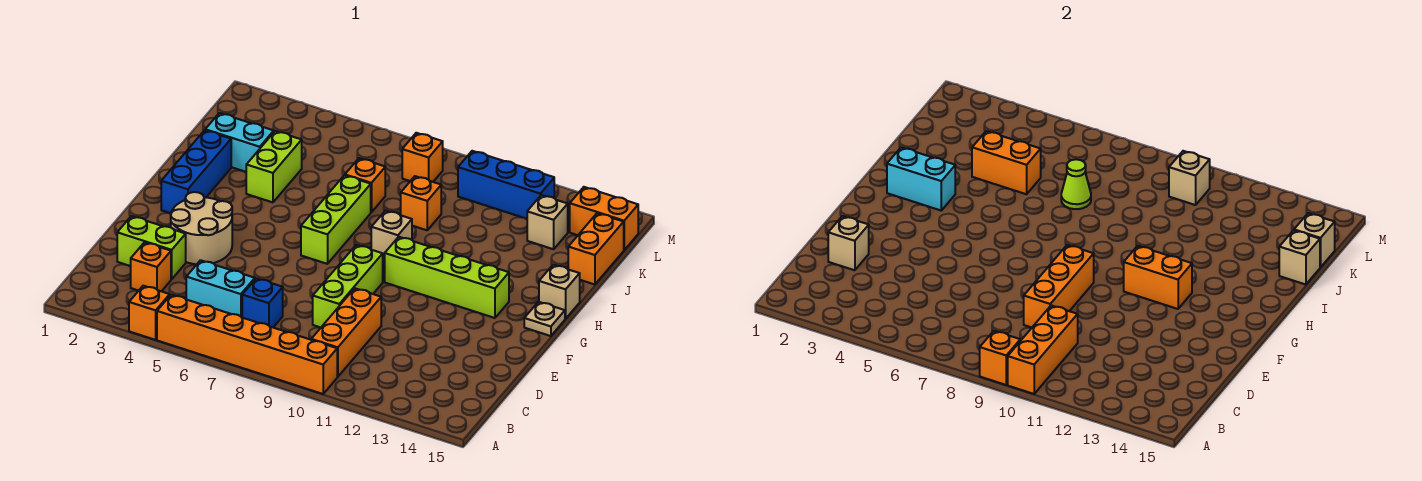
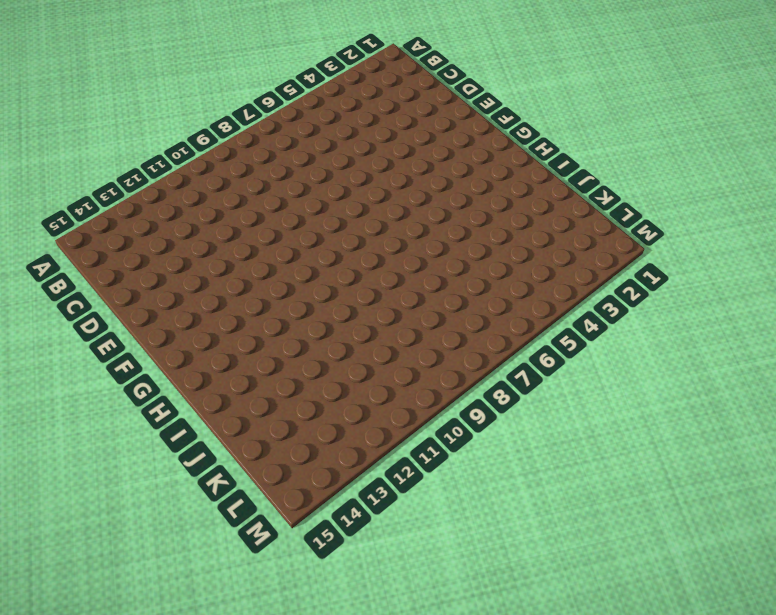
none -> orange brick A4 level 1
none -> orange brick A5:A10 level 1
none -> orange brick B10:D10 level 1
none -> orange brick C3 level 1

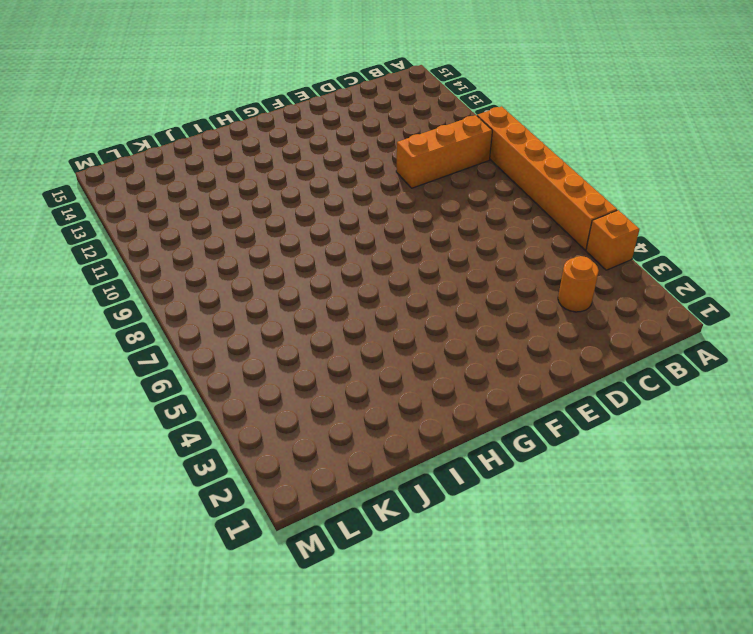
orange round brick C3 level 1 -> orange brick C3 level 1
none -> cyan brick C5:C6 level 1
none -> blue brick C7 level 1
none -> lime brick D2:D3 level 1
none -> lime brick D9:F9 level 1

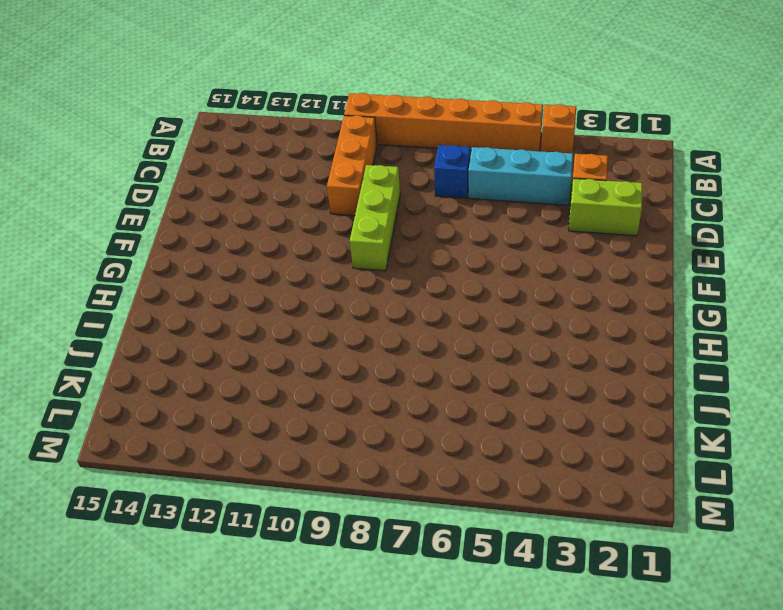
cyan brick C4:C6 level 1 -> cyan brick C5:C6 level 1
none -> tan round brick E3:F4 level 1
none -> blue brick G2:I2 level 1
none -> lime brick G7:I7 level 1
none -> lime brick G10:G13 level 1

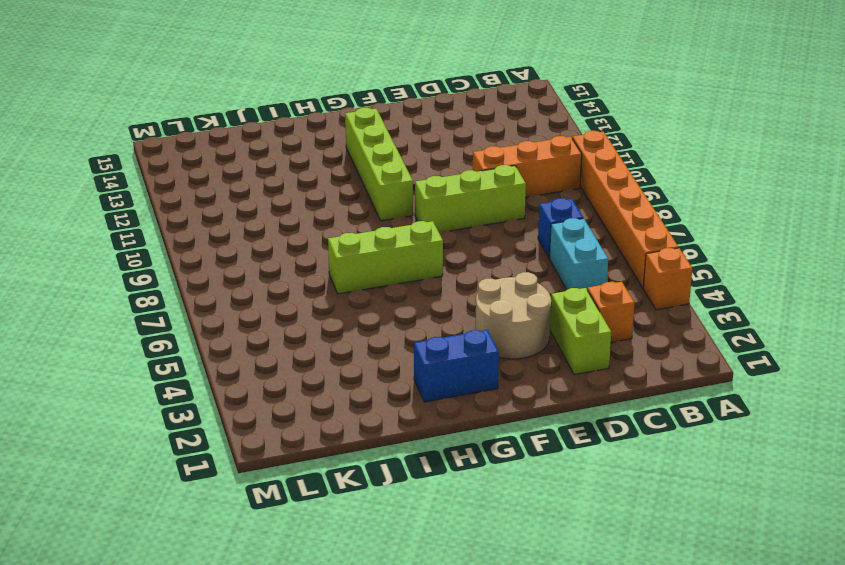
blue brick G2:H2 level 1 -> blue brick G2:I2 level 1
none -> tan plate G15 level 1
none -> tan brick H9 level 1
none -> tan brick H15 level 1
none -> lime brick I4:J4 level 1

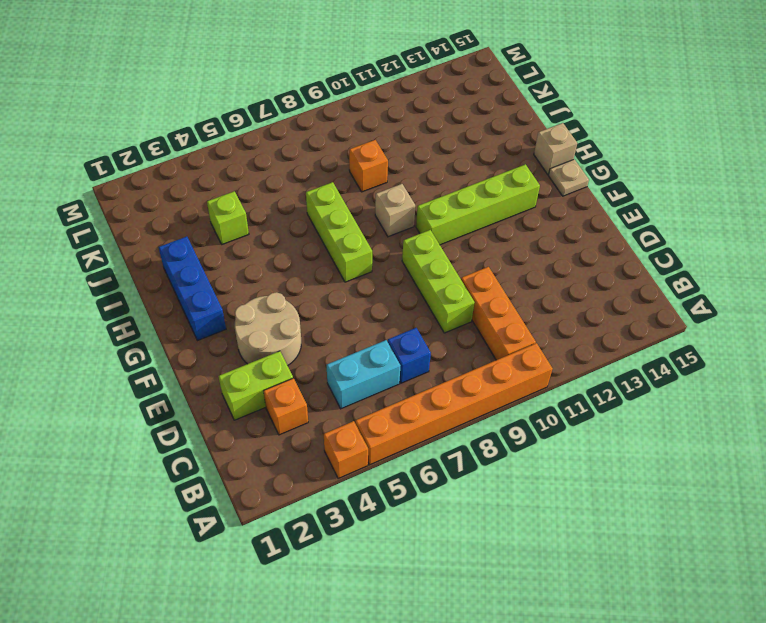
lime brick J4 level 1 -> lime brick I4:J4 level 1
none -> cyan brick J2:J3 level 1
none -> orange brick J7 level 1
none -> orange brick J15:K15 level 1
none -> tan brick K13 level 1

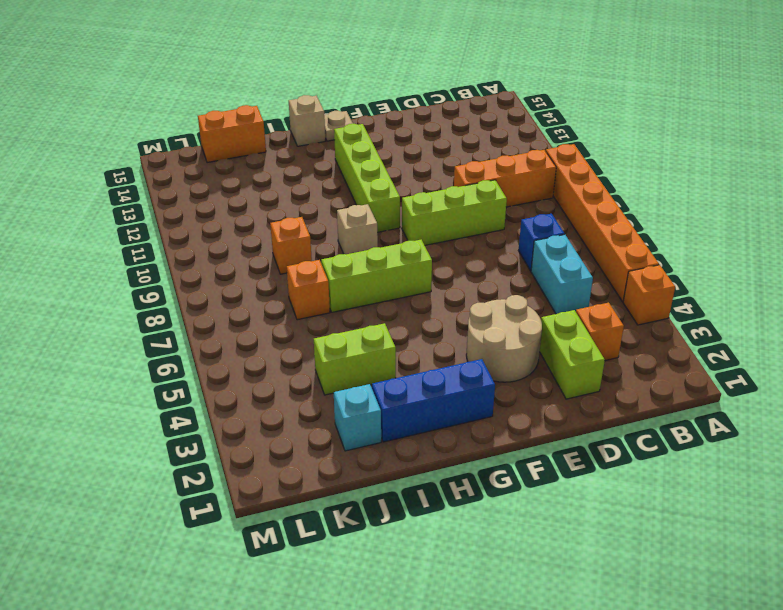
cyan brick J2 level 1 -> cyan brick J2:J3 level 1
none -> tan brick K13 level 1
none -> orange brick L8 level 1
none -> blue brick L10:L12 level 1
none -> orange brick L14:L15 level 1

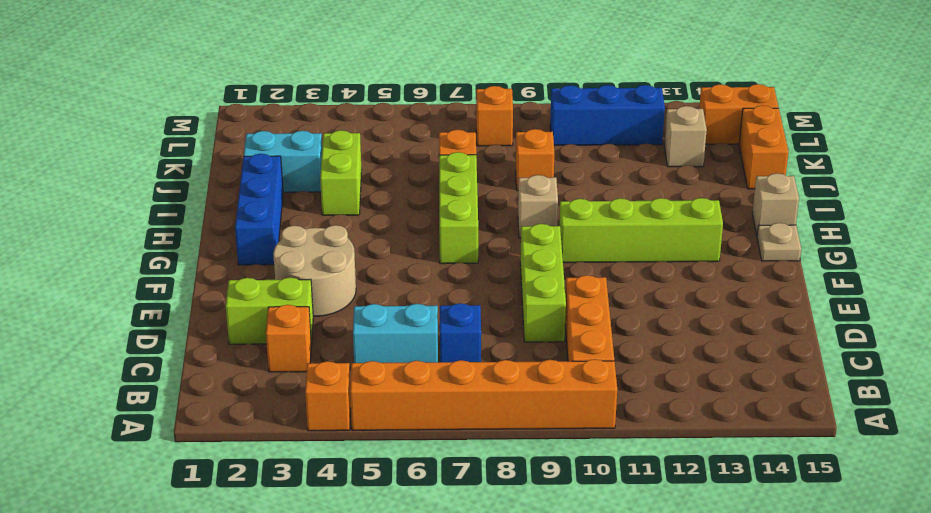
none -> orange brick A9 level 2
none -> orange brick A10:C10 level 2
none -> tan brick D2 level 2
none -> orange brick D9:F9 level 2

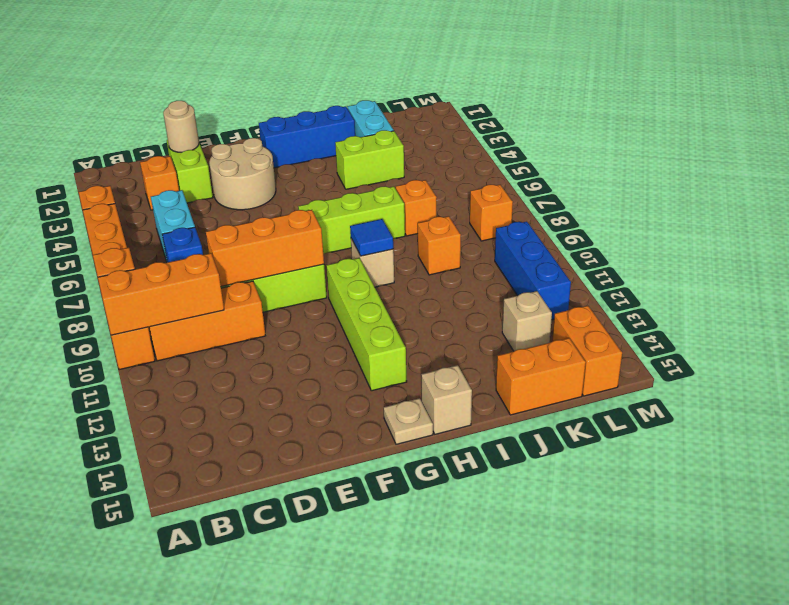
tan round brick D2 level 2 -> tan brick D2 level 2
blue tile H9 level 2 -> none
none -> orange brick G11:G12 level 2
none -> cyan brick H2:H3 level 2
none -> orange brick J4:J5 level 2
none -> lime cone J7 level 2

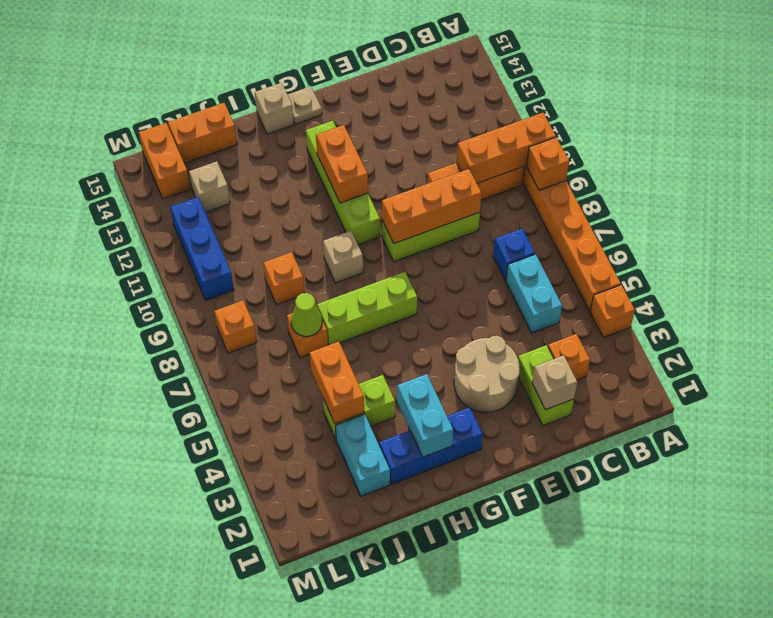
none -> tan brick J15 level 2
none -> tan brick K15 level 2
none -> tan brick L10 level 2

